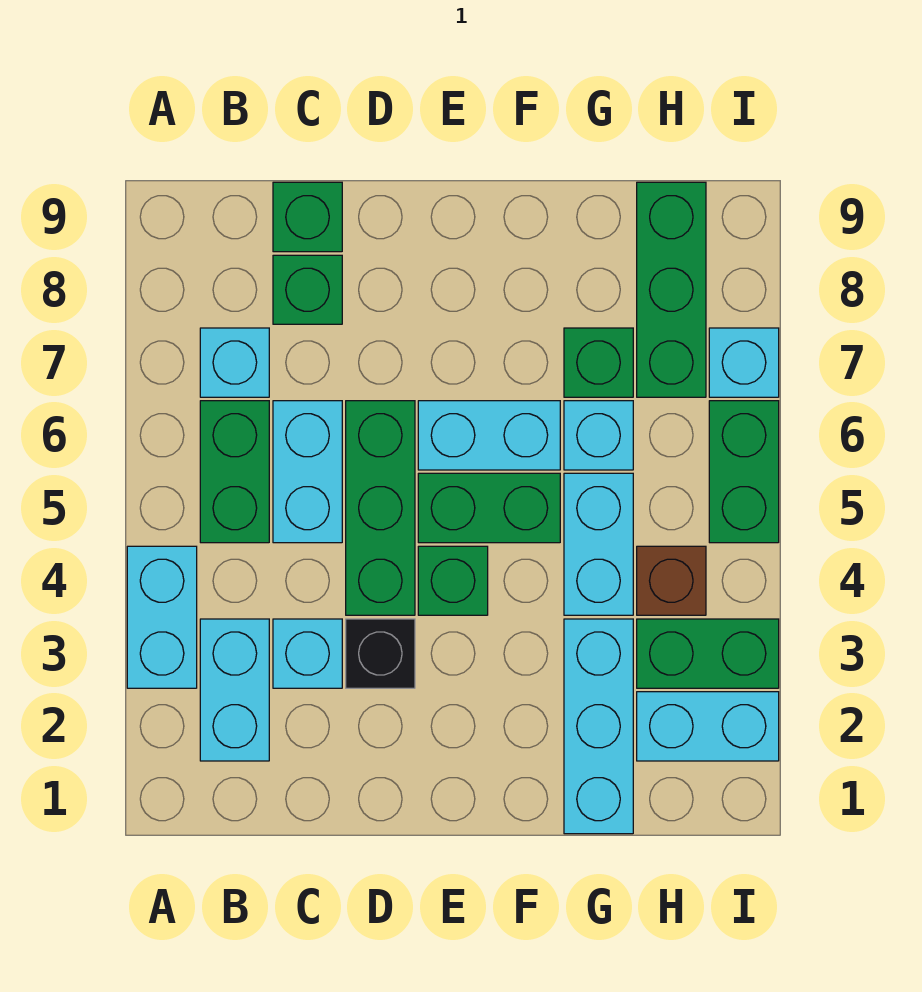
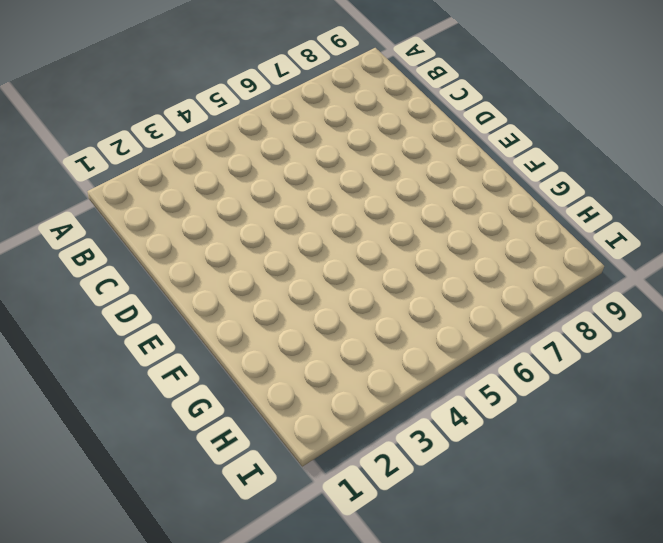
none -> cyan brick A3:A4 level 1
none -> cyan brick B2:B3 level 1
none -> green brick B5:B6 level 1

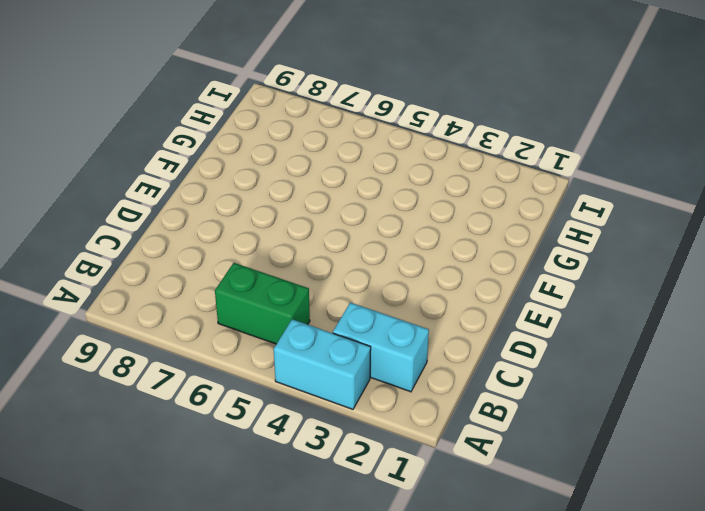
none -> cyan brick B7 level 1
none -> cyan brick C3 level 1
none -> cyan brick C5:C6 level 1

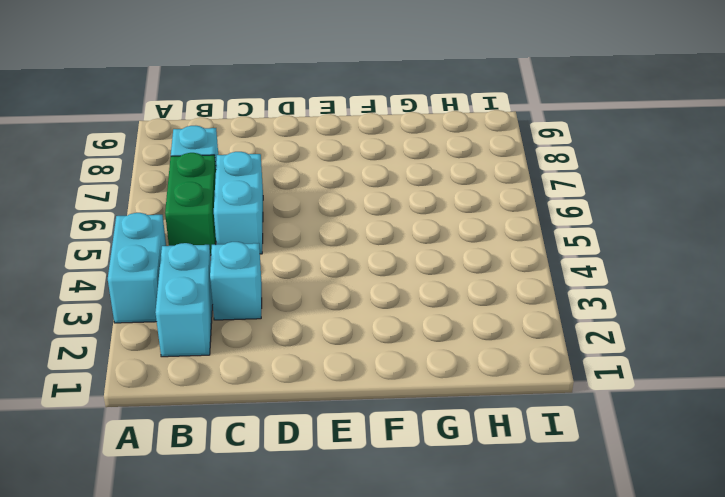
none -> green brick C8 level 1
none -> green brick C9 level 1
none -> black brick D3 level 1

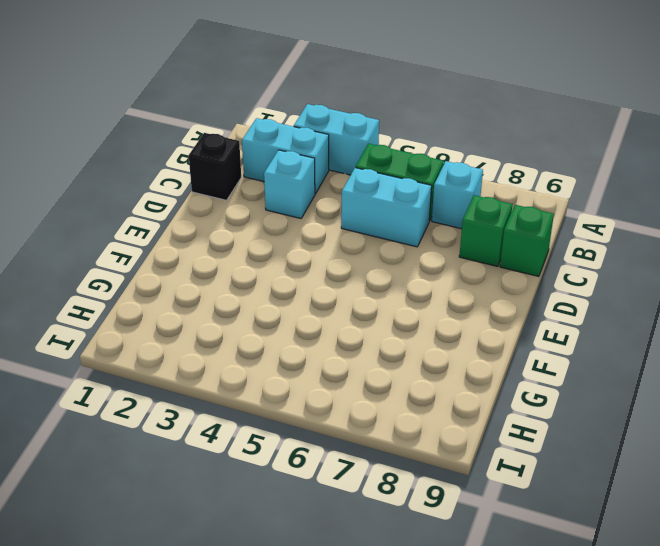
black brick C1 level 1 -> black brick D3 level 1
none -> green brick D4:D6 level 1
none -> green brick E4 level 1
none -> green brick E5:F5 level 1

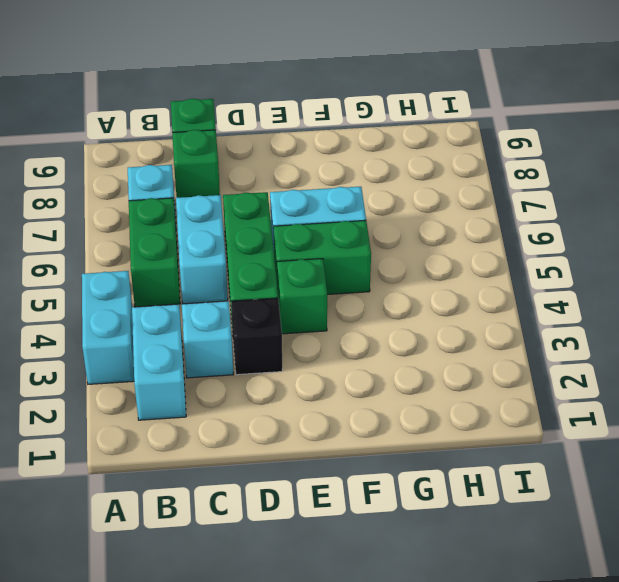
none -> cyan brick G1:G3 level 1
none -> cyan brick G4:G5 level 1
none -> cyan brick G6 level 1

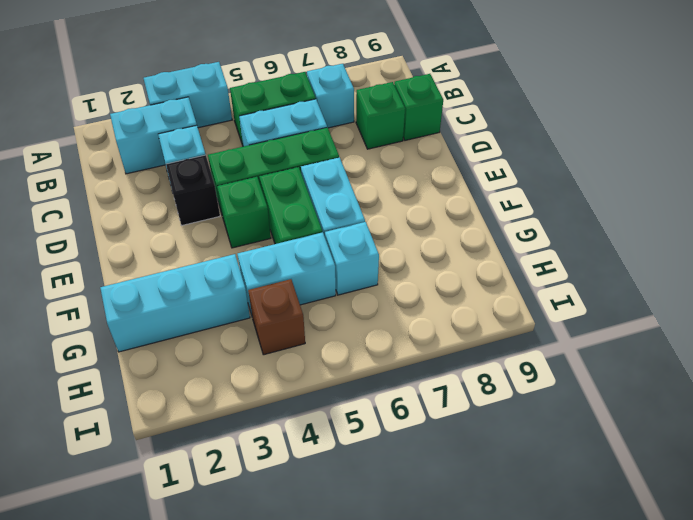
none -> green brick G7 level 1
none -> cyan brick H2:I2 level 1
none -> green brick H3:I3 level 1

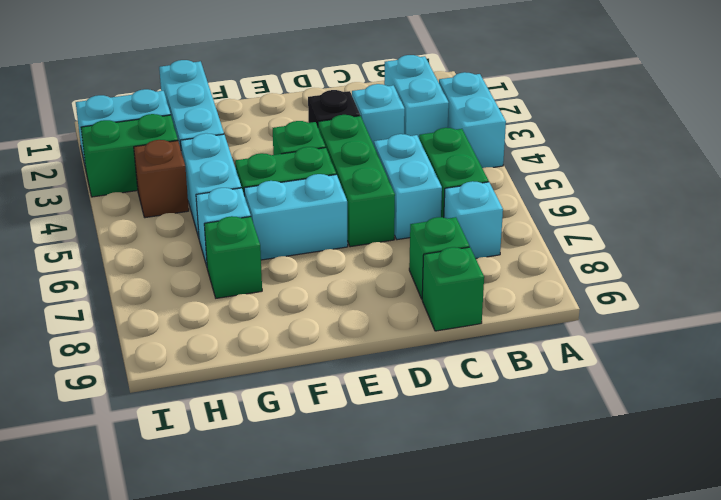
none -> green brick H7:H9 level 1
none -> green brick I5:I6 level 1
none -> cyan brick I7 level 1

